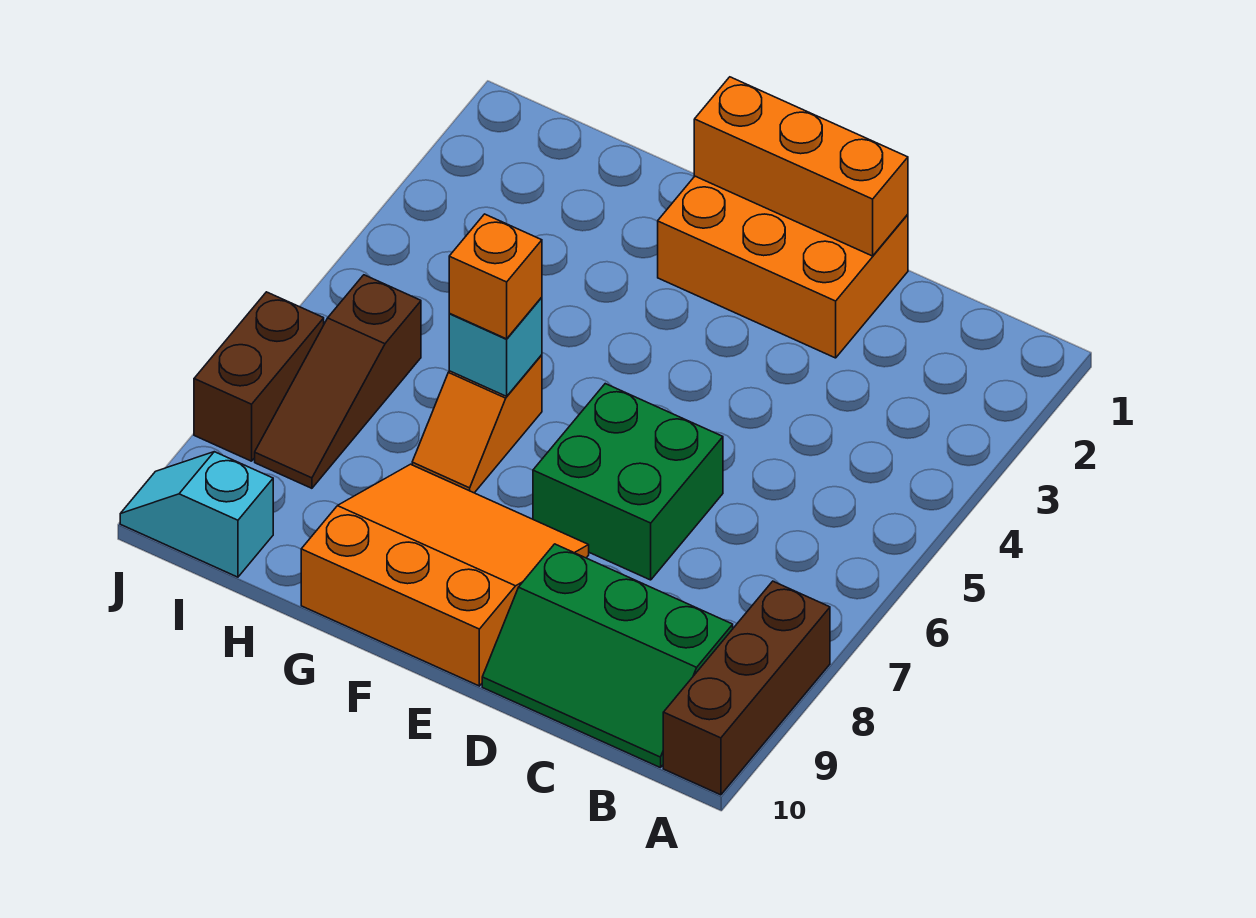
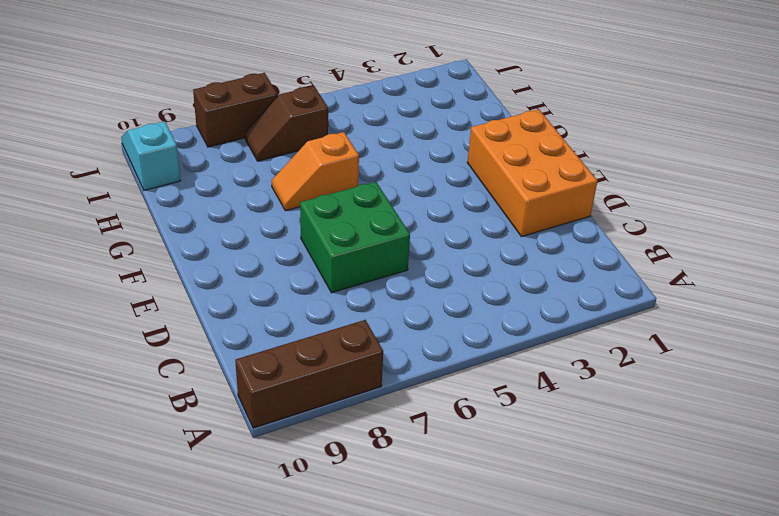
brown slope I6:I7 level 1 top 6 -> brown slope I6:I8 level 1 top 6
none -> green slope B9:D10 level 1 top 9
none -> orange slope E8:G10 level 1 top 10
none -> orange brick D1:F1 level 2

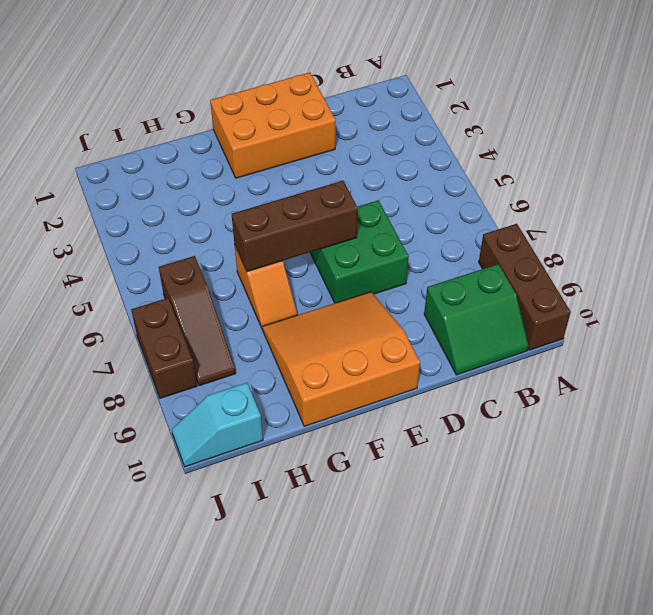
green slope B9:C10 level 1 top 9 -> green slope B9:D10 level 1 top 9
brown brick E6:G6 level 2 -> cyan brick G6 level 2
none -> orange brick D1:F1 level 2
none -> orange brick G6 level 3

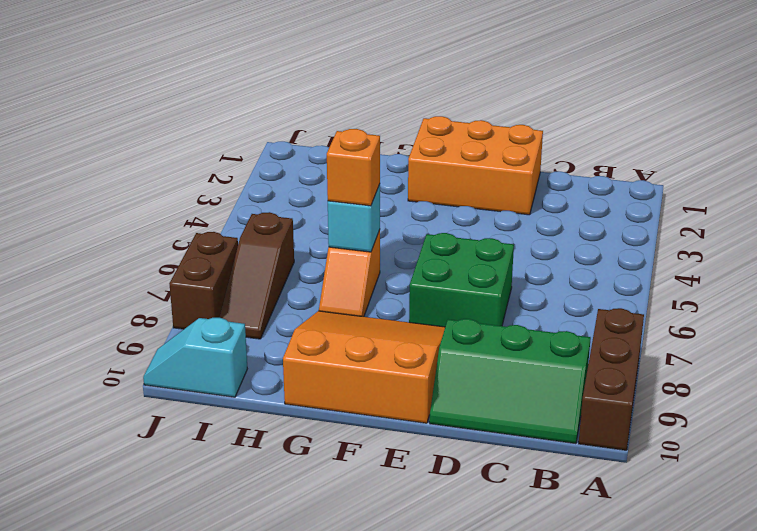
none -> orange brick D1:F1 level 2

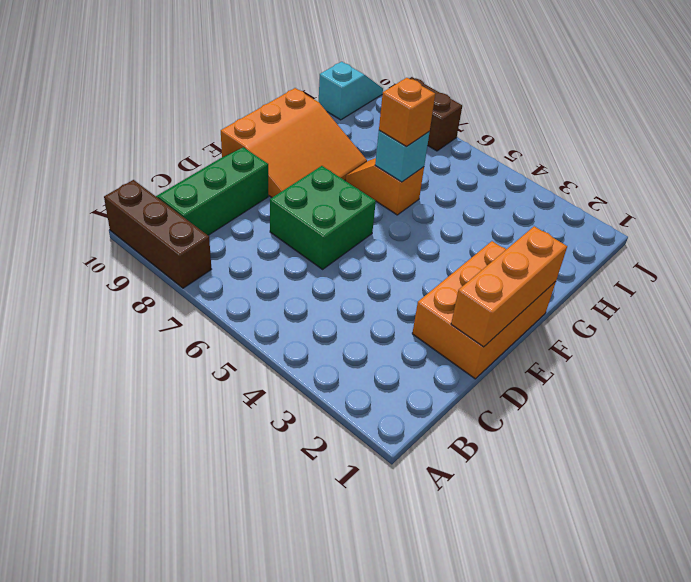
none -> brown slope I6:I8 level 1 top 6

